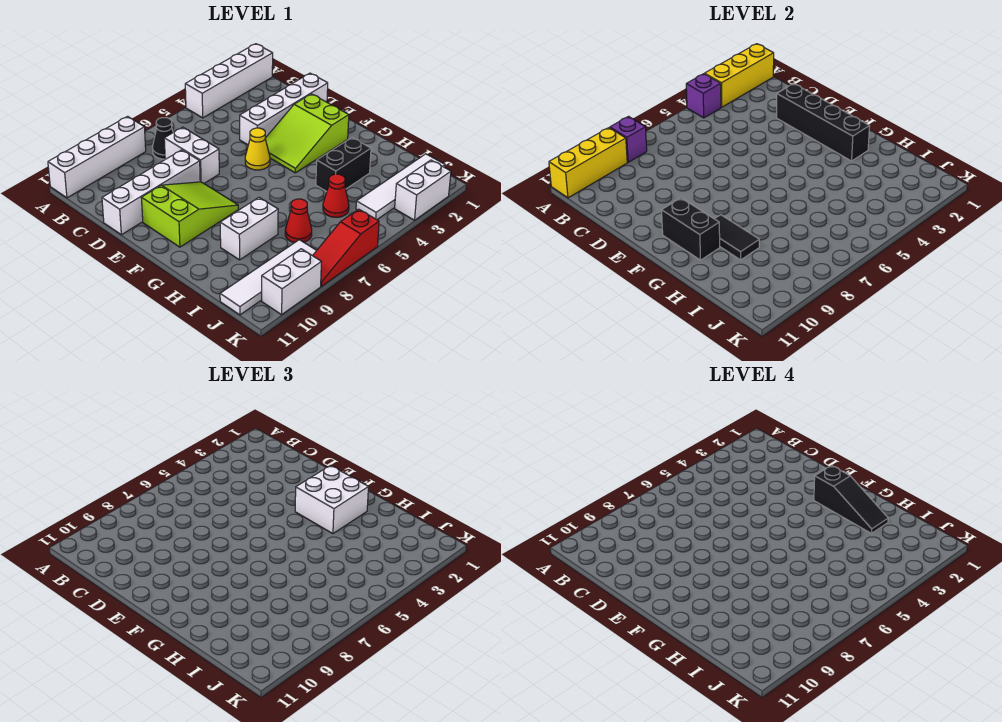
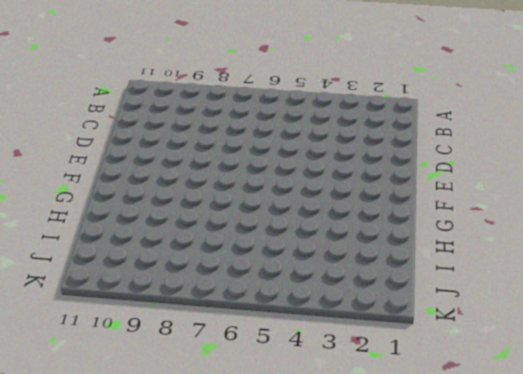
none -> white brick A1:A4 level 1
none -> white brick A8:A11 level 1
none -> black cone B7 level 1

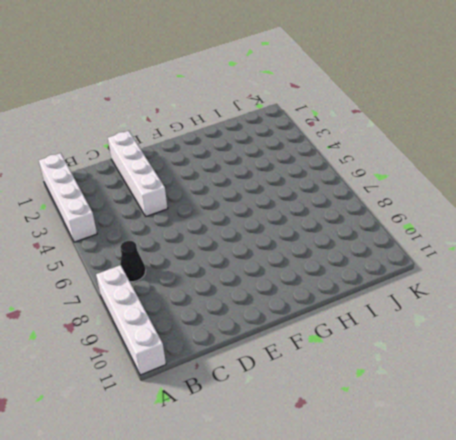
none -> white brick C7:D7 level 1
none -> white brick D8:D11 level 1
none -> lime slope E2:F4 level 1 top 2

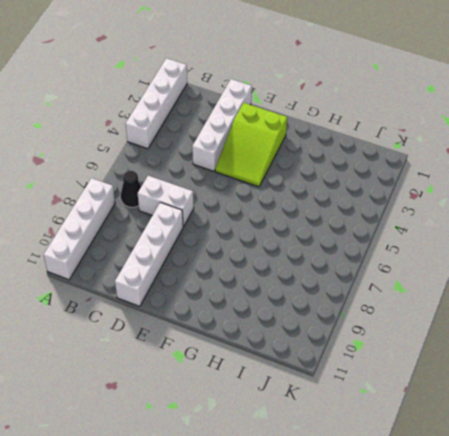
none -> yellow cone E5 level 1
none -> lime slope E8:F10 level 1 top 10
none -> black brick H3:H4 level 1

